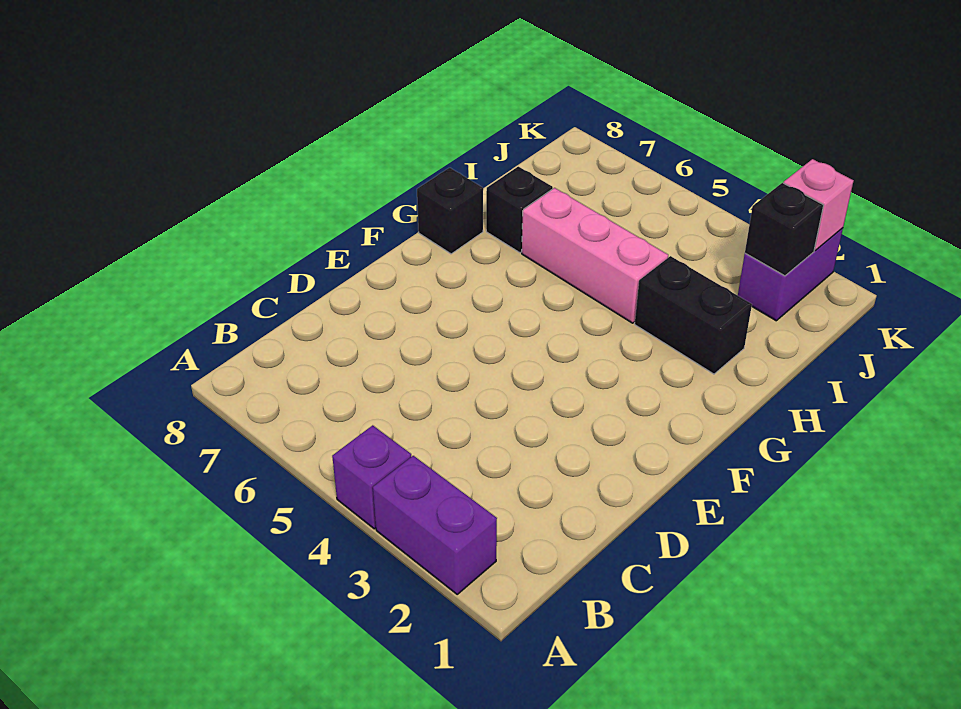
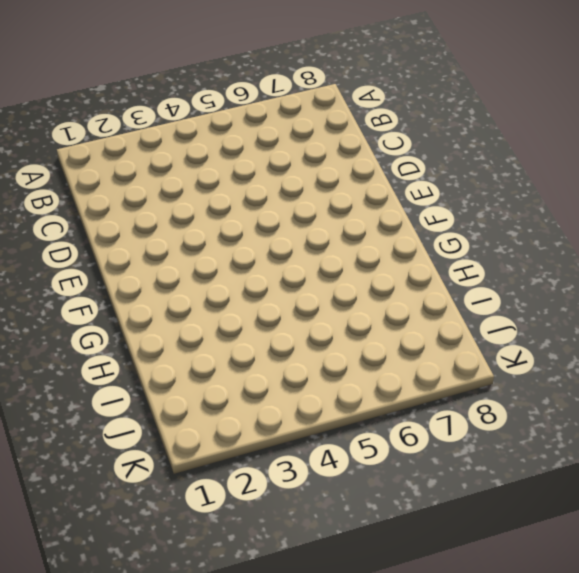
none -> purple brick A2:A3 level 1
none -> purple brick A4 level 1

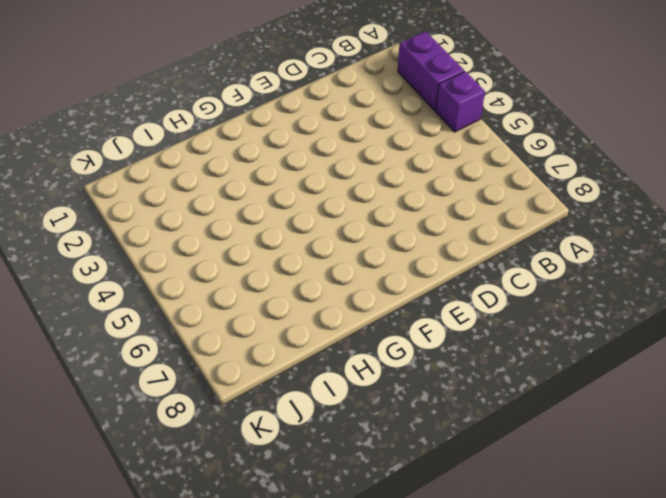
none -> black brick G8 level 1
none -> black brick H2:H3 level 1

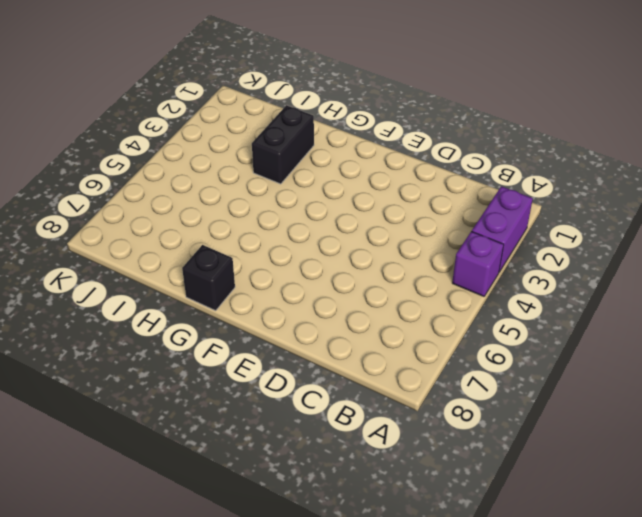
none -> pink brick H4:H6 level 1
none -> black brick H7 level 1

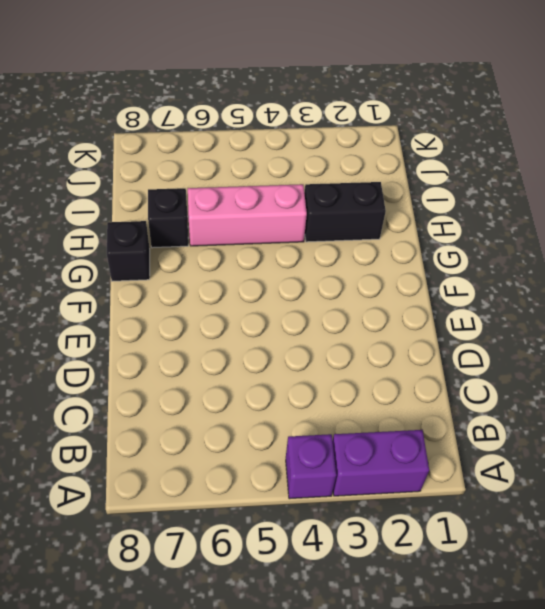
none -> purple brick J2:K2 level 1
none -> black brick J2 level 2

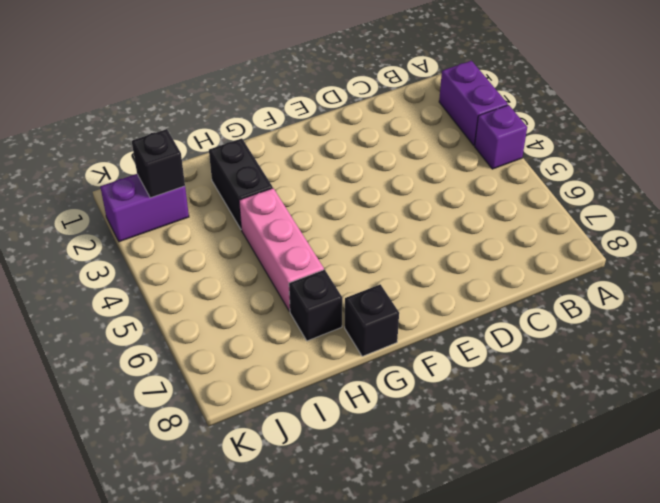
none -> pink brick K2 level 2

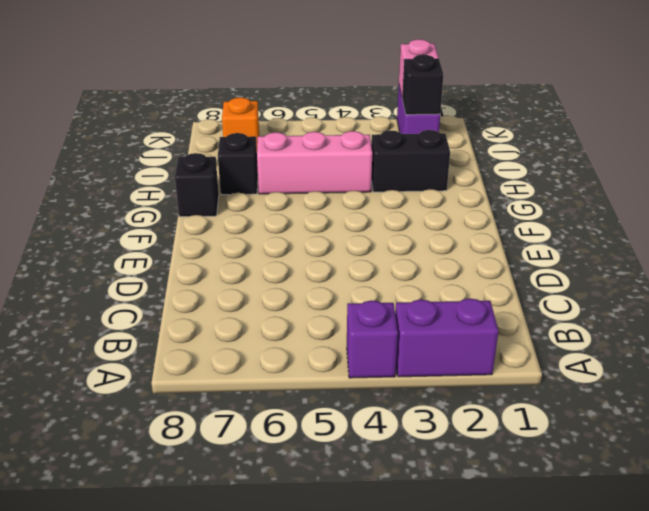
orange brick J7 level 1 -> none

